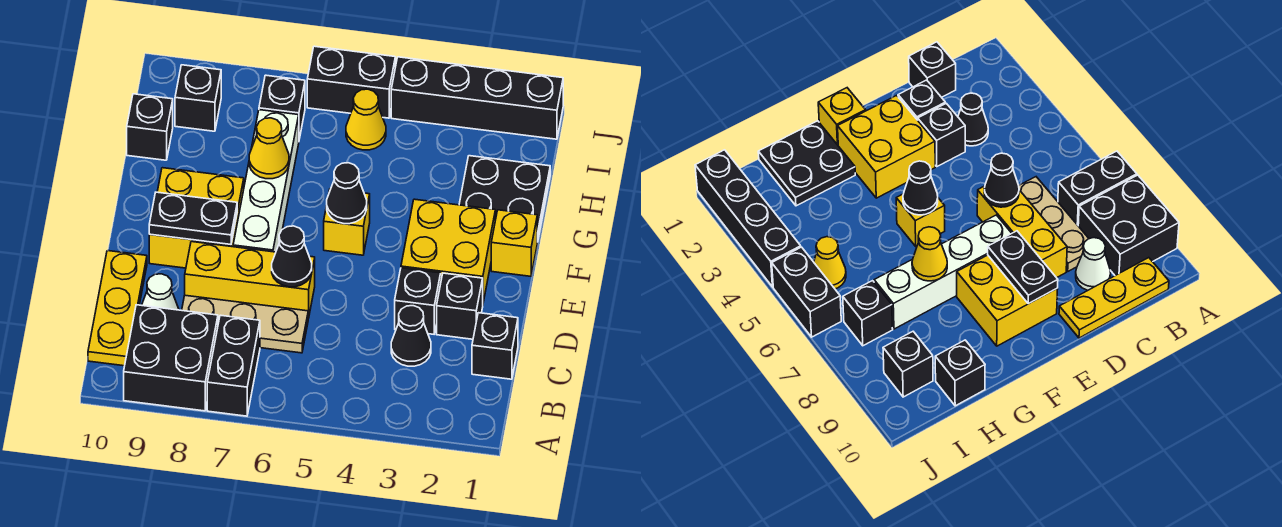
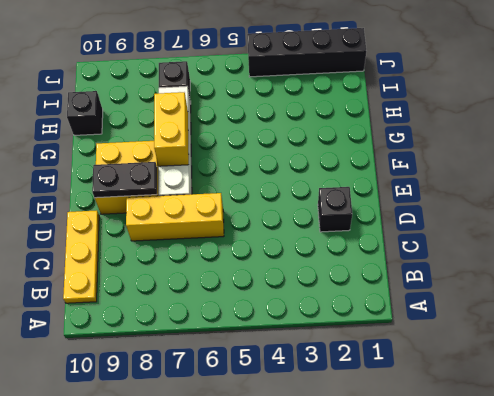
yellow brick F7:G7 level 2 -> yellow cone G7 level 2
none -> black brick A7:B7 level 1
none -> black brick A8:B9 level 1
none -> black brick C1 level 1

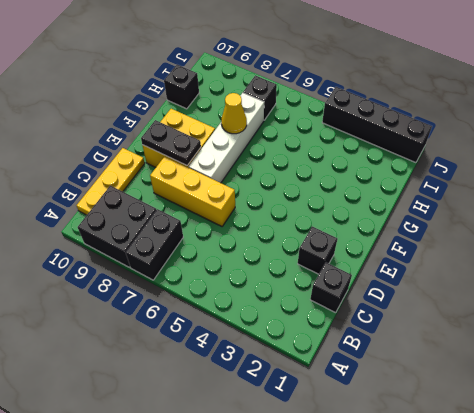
none -> black cone C3 level 1
none -> tan plate C6:C8 level 1
none -> white cone C9 level 1

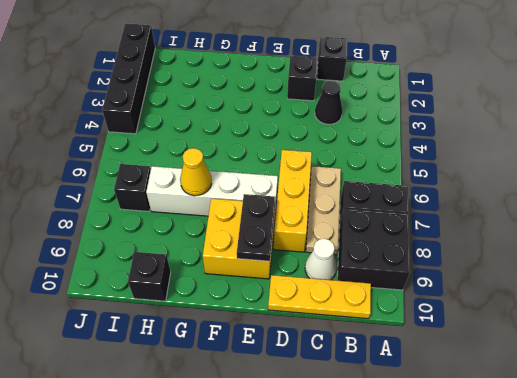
none -> black brick D3 level 1
none -> yellow brick E2:F3 level 1
none -> yellow brick F1 level 1

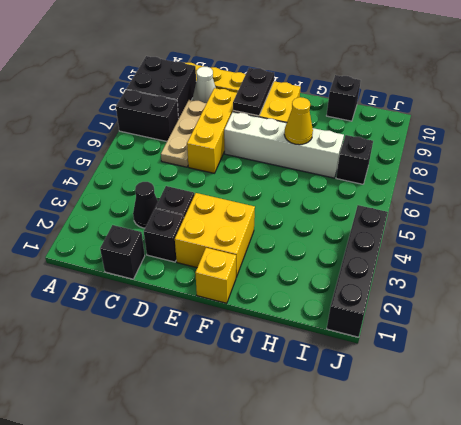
none -> yellow brick F5 level 1
none -> black plate G1:H2 level 1
none -> yellow cone I5 level 1

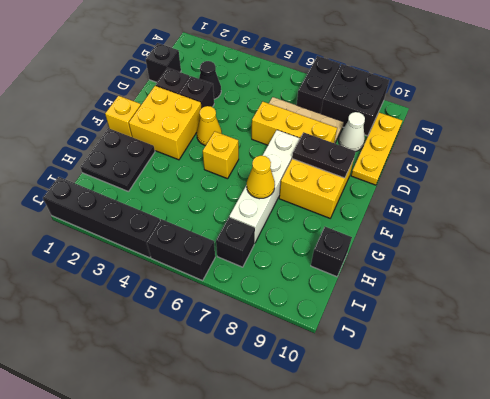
yellow cone E4 level 1 -> yellow cone I5 level 1
none -> black brick I9 level 1
none -> black cone D6 level 2
none -> black cone F5 level 2

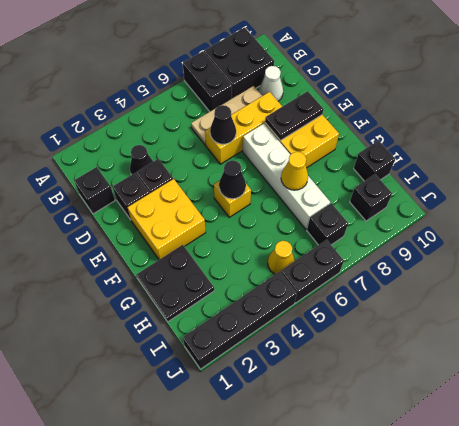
none -> yellow plate B10:D10 level 1
none -> yellow brick F1 level 1

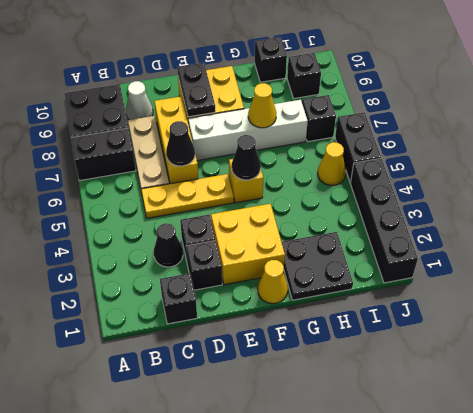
yellow plate C5:E5 level 1 -> yellow plate B10:D10 level 1
yellow cone F1 level 1 -> yellow brick F1 level 1

